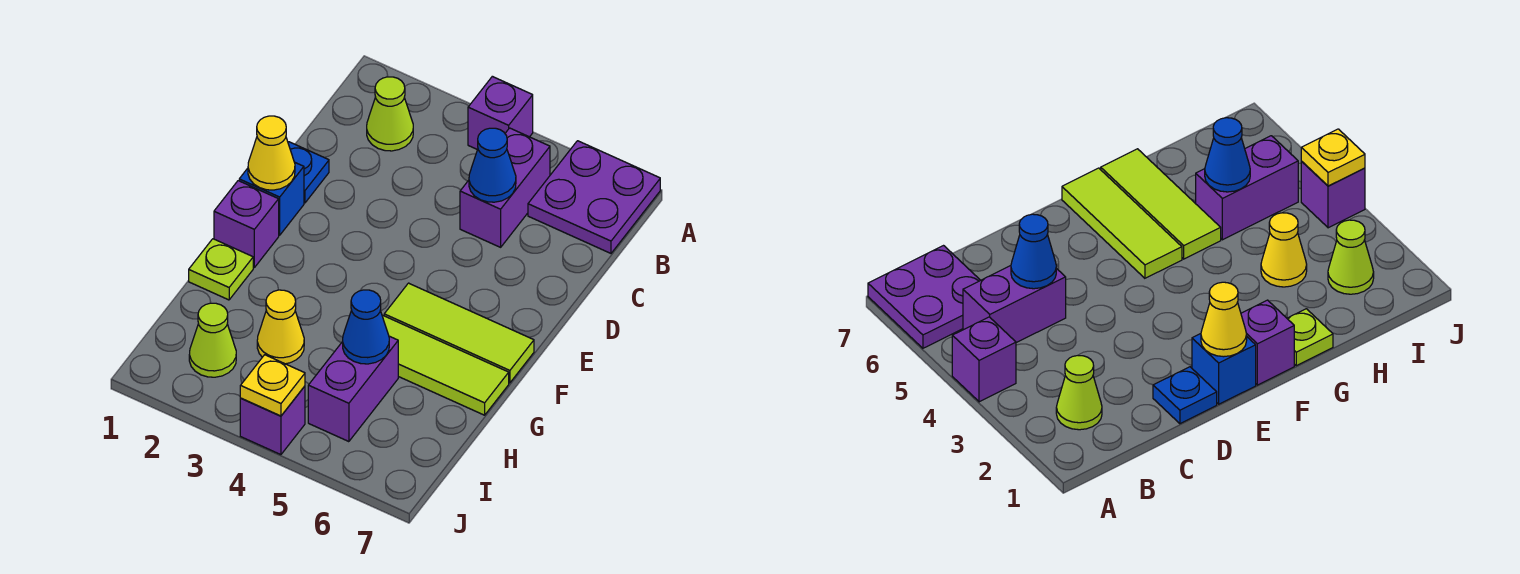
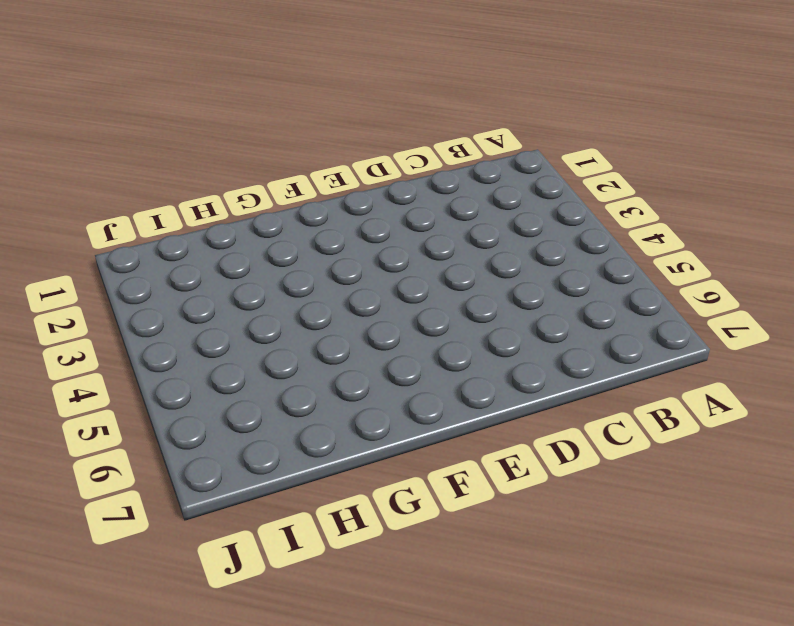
none -> purple brick A4 level 1
none -> purple plate A6:B7 level 1
none -> lime cone B2 level 1

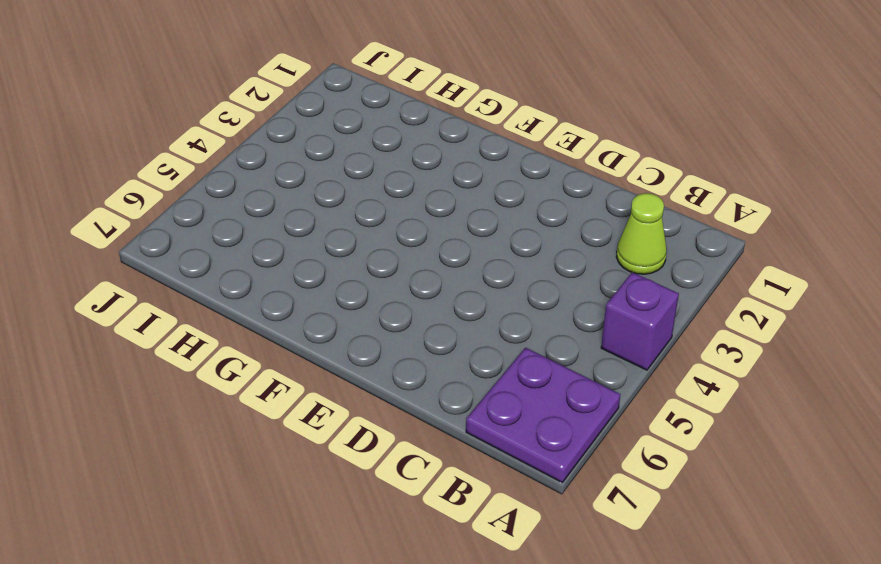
none -> purple brick B5:C5 level 1
none -> blue plate D1 level 1
none -> blue brick E1 level 1

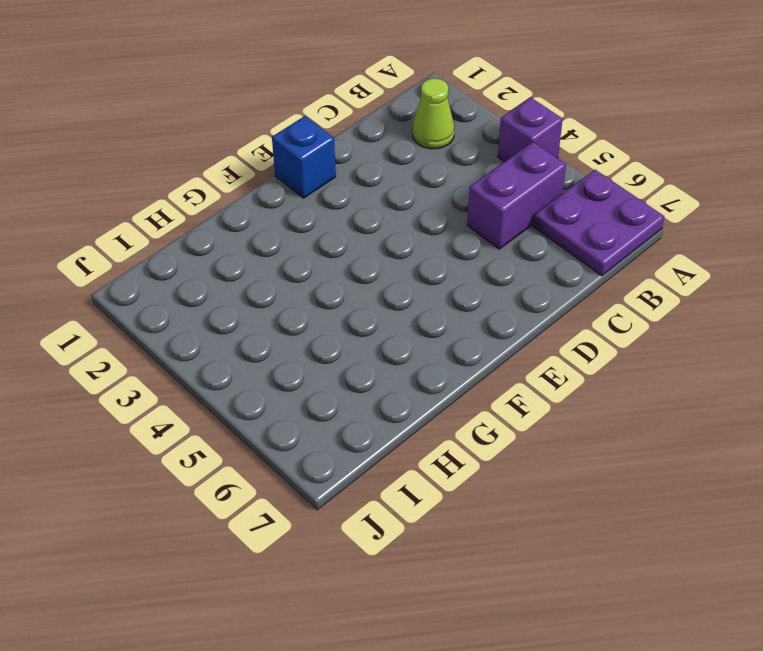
none -> blue plate D1 level 1
none -> purple brick F1 level 1
none -> lime tile F5:F7 level 1

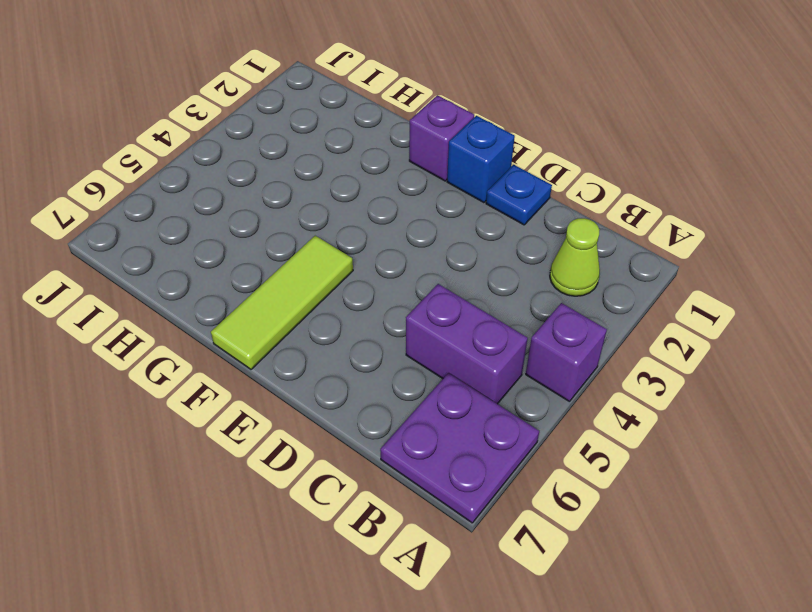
none -> lime plate G1 level 1
none -> lime tile G5:G7 level 1
none -> yellow cone H3 level 1

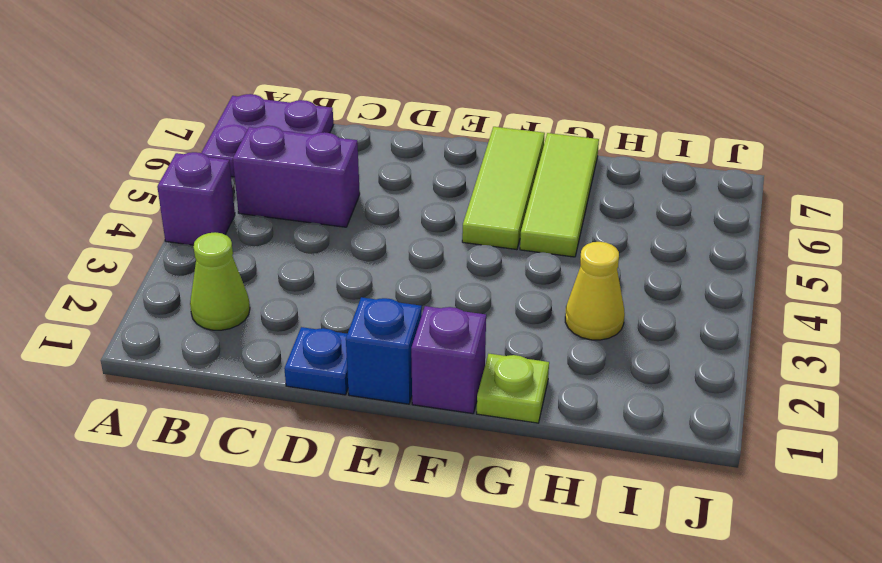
none -> purple brick H5:I5 level 1
none -> lime cone I2 level 1
none -> purple brick J4 level 1

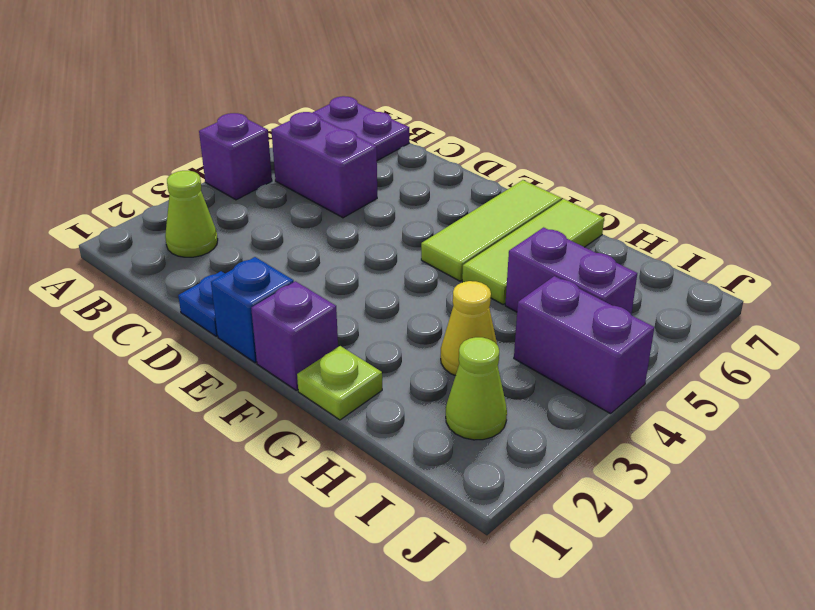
purple brick I4:J4 level 1 -> purple brick J4 level 1
none -> blue cone C5 level 2
none -> yellow cone E1 level 2
none -> blue cone H5 level 2

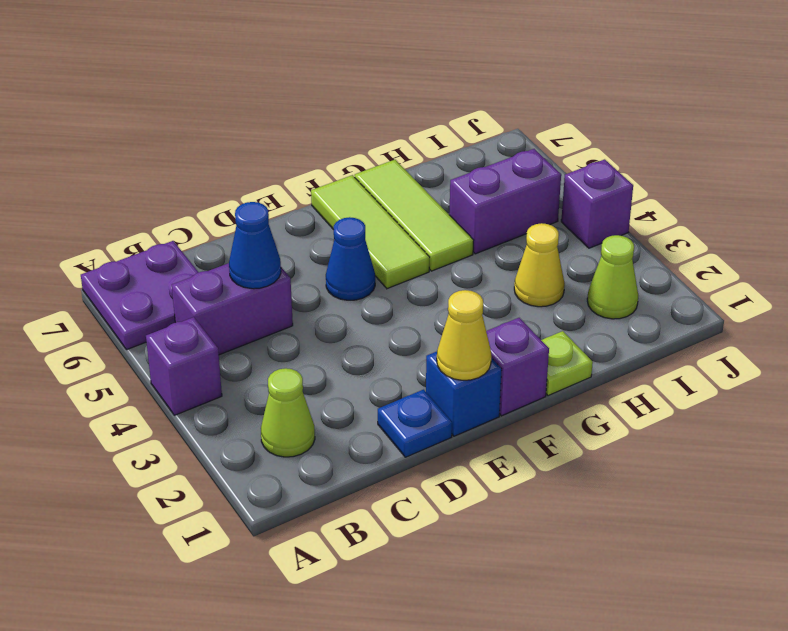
blue cone E5 level 1 -> blue cone H5 level 2
none -> yellow plate J4 level 2

